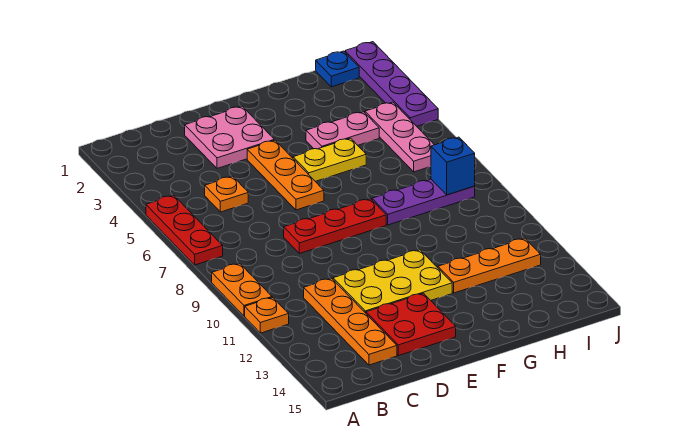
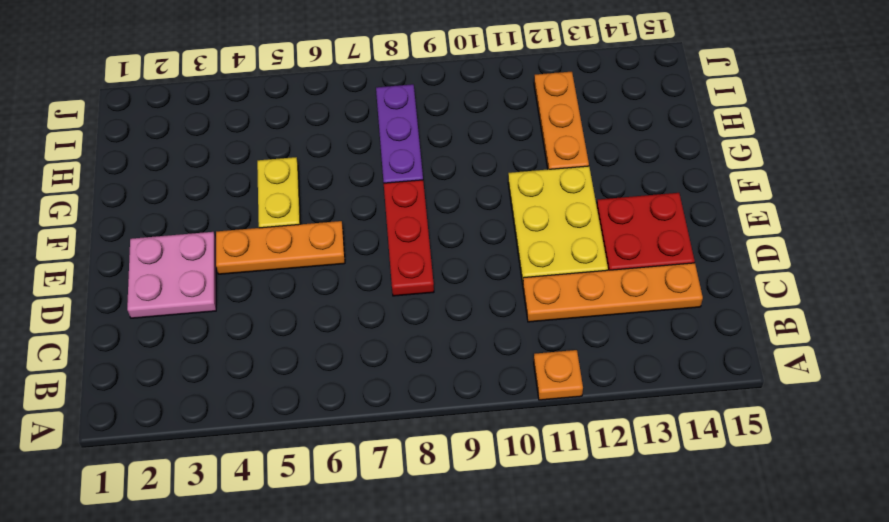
none -> red plate A5:A7 level 1
none -> orange plate A9:A10 level 1
none -> orange plate C5 level 1

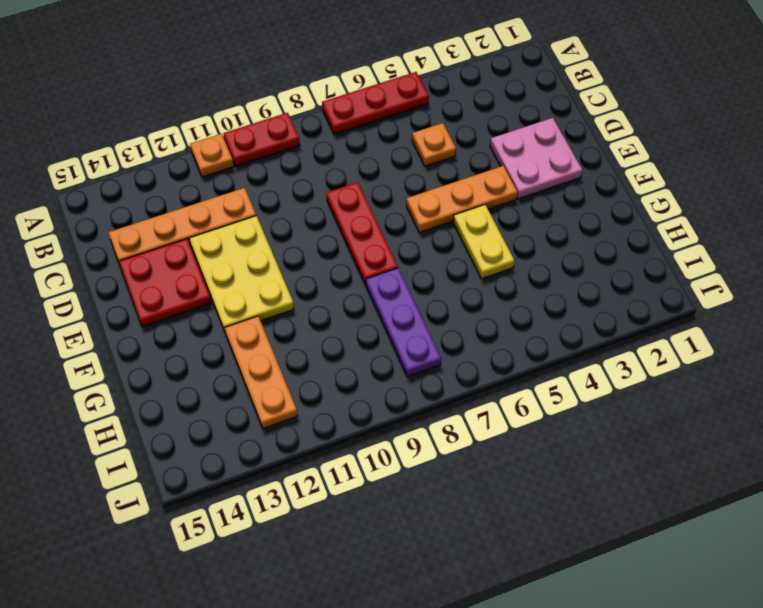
red plate A9:A10 level 1 -> orange plate A9:A10 level 1
none -> pink plate G4:H4 level 1
none -> blue plate I1 level 1
none -> pink plate I4:I6 level 1

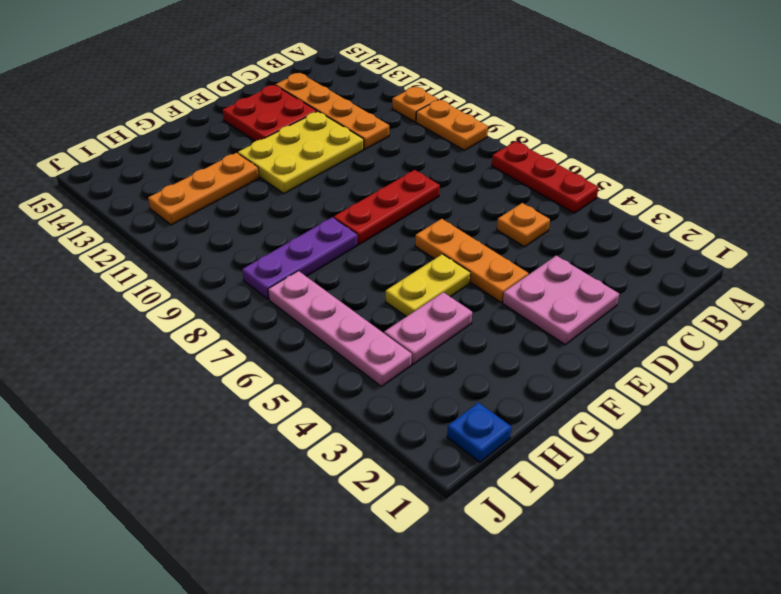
pink plate I4:I7 level 1 -> pink plate I4:I6 level 1
none -> purple plate J1:J4 level 1
none -> blue brick I8 level 2

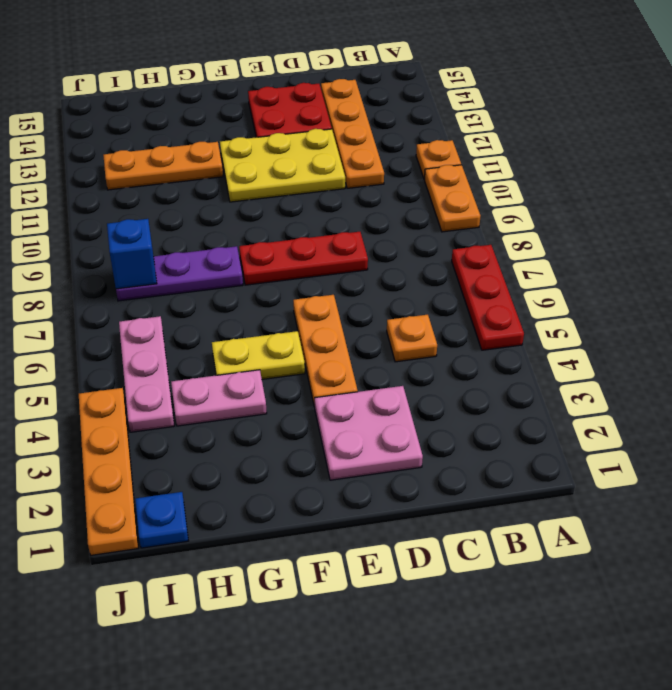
orange plate J1:J4 level 1 -> purple plate J1:J4 level 1

